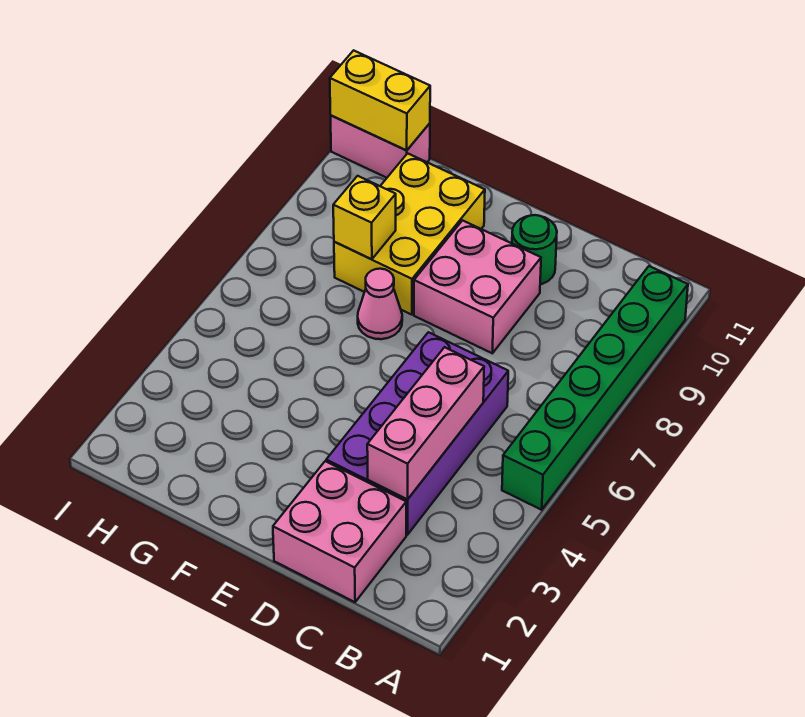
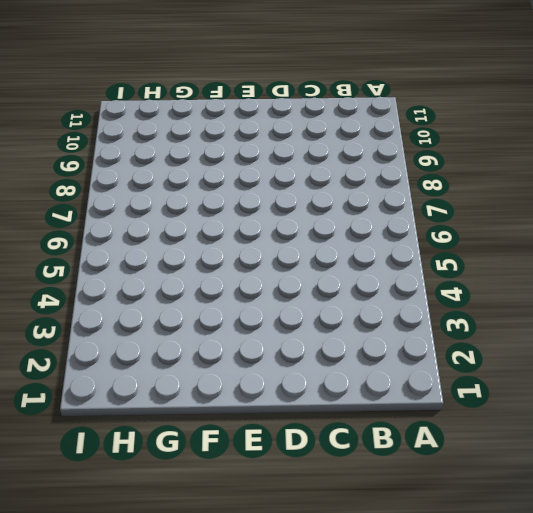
none -> green brick A5:A10 level 1
none -> pink brick C1:D2 level 1

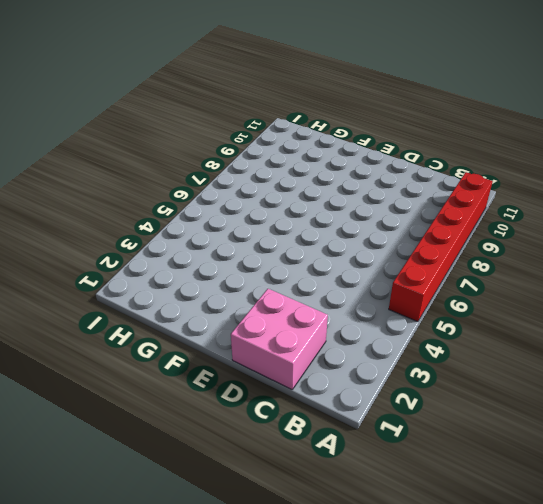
red brick A5:A10 level 1 -> green brick A5:A10 level 1
none -> purple brick C3:D6 level 1
none -> pink brick D8:E9 level 1

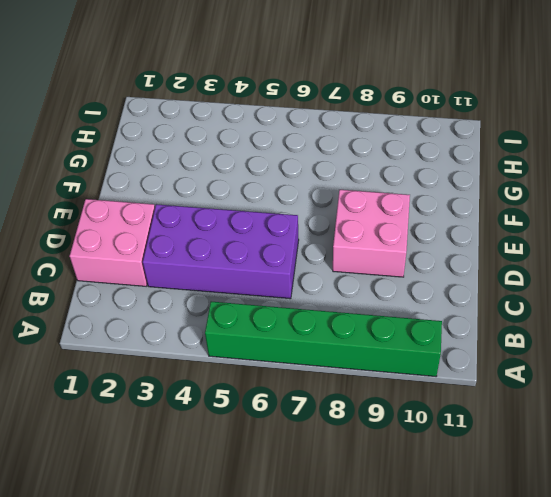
none -> green round brick D10 level 1
none -> pink cone F7 level 1

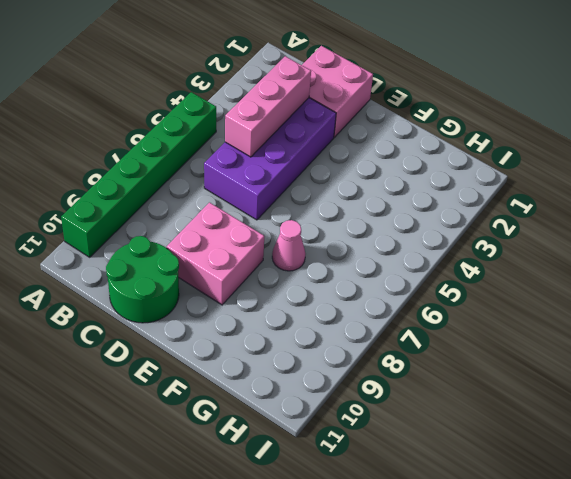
green round brick C10:D11 level 1 -> green round brick D10 level 1
none -> yellow brick F8:G10 level 1
none -> pink brick H11:I11 level 1

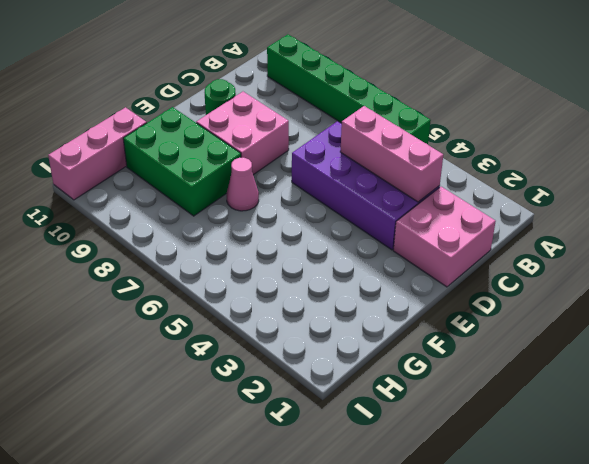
green brick F8:G10 level 1 -> yellow brick F8:G10 level 1
pink brick G11:I11 level 1 -> pink brick H11:I11 level 1
none -> yellow brick G8 level 2
none -> yellow brick H11:I11 level 2

